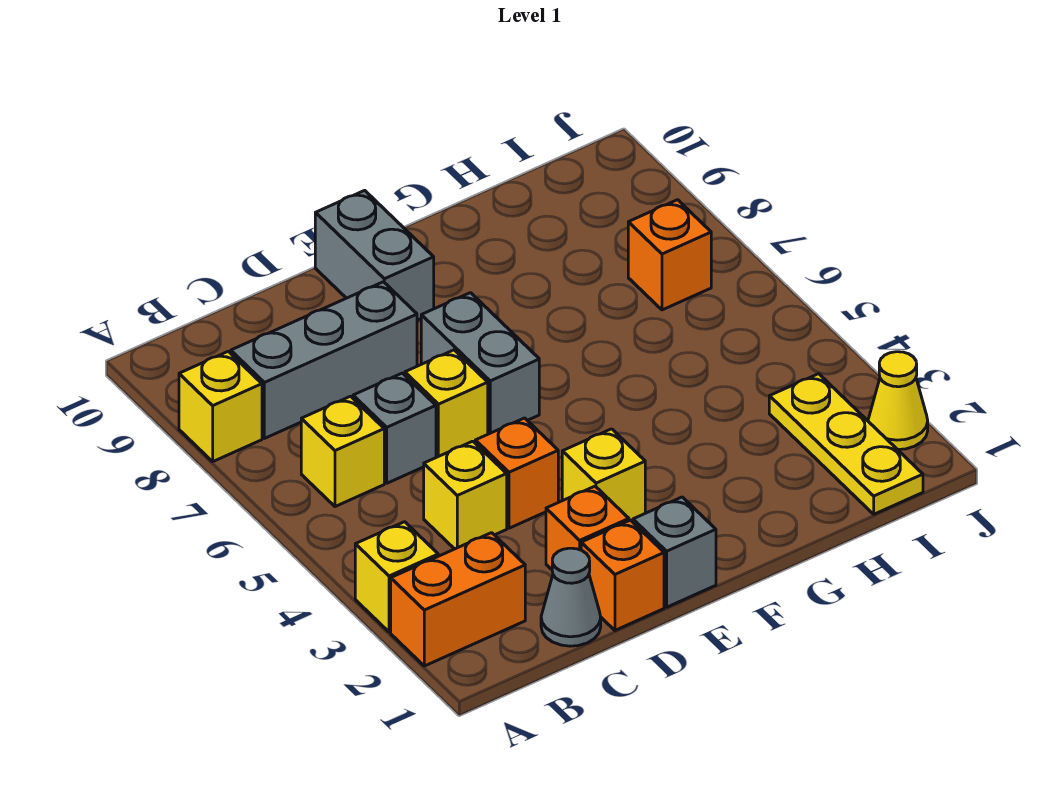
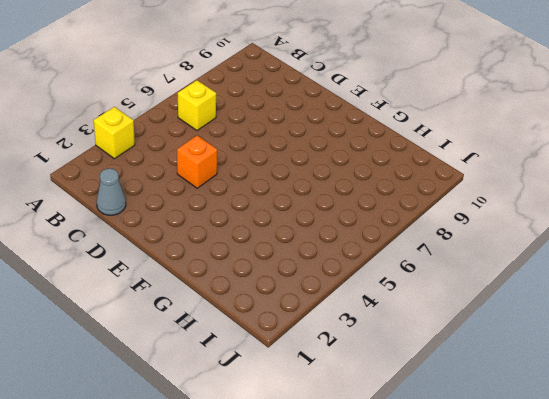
none -> orange brick A2:B2 level 1
none -> yellow brick A8 level 1
none -> grey brick B8:D8 level 1

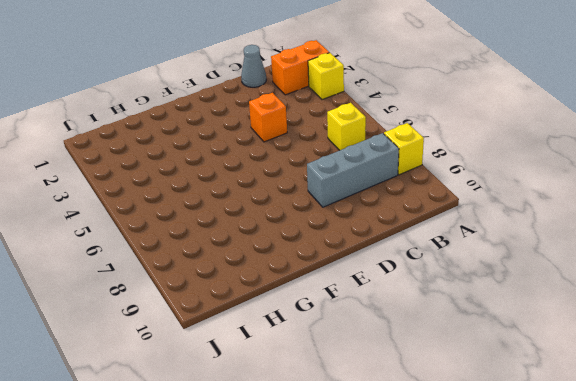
none -> yellow brick C4 level 1
none -> grey brick C6 level 1
none -> orange brick D1 level 1

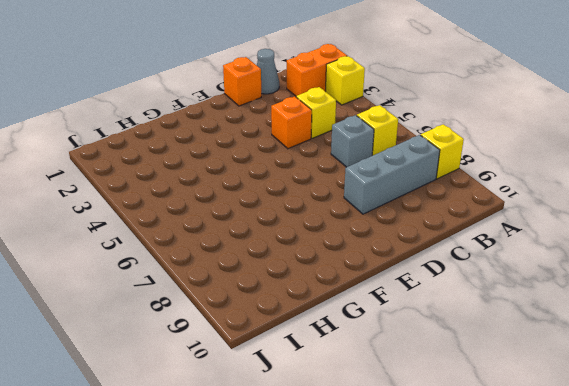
none -> orange brick D2 level 1
none -> yellow brick D6 level 1
none -> grey brick E1 level 1

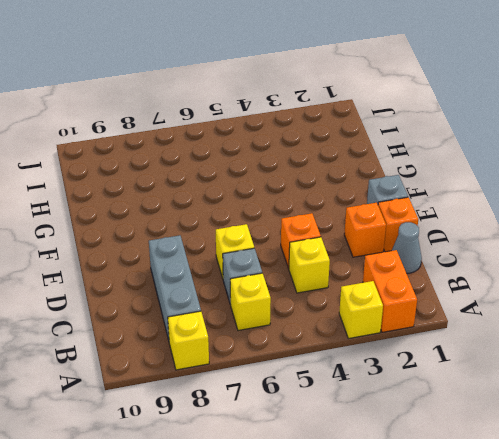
none -> yellow brick E3 level 1
none -> grey brick E6:E7 level 1
none -> grey brick E9:E10 level 1

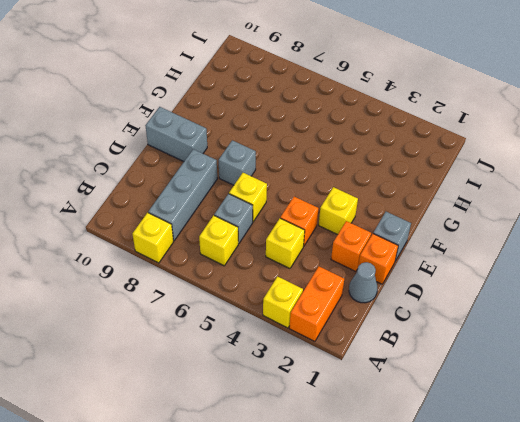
grey brick E7 level 1 -> grey brick E6:E7 level 1
none -> yellow plate I1:I3 level 1
none -> orange brick I7 level 1
none -> yellow cone J2 level 1

